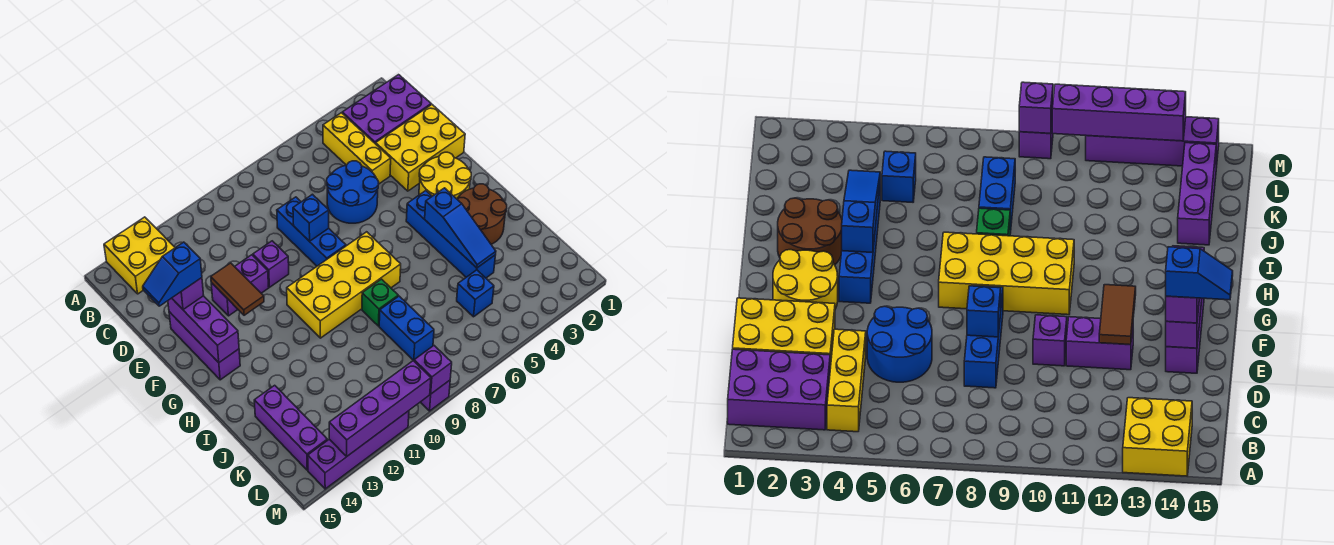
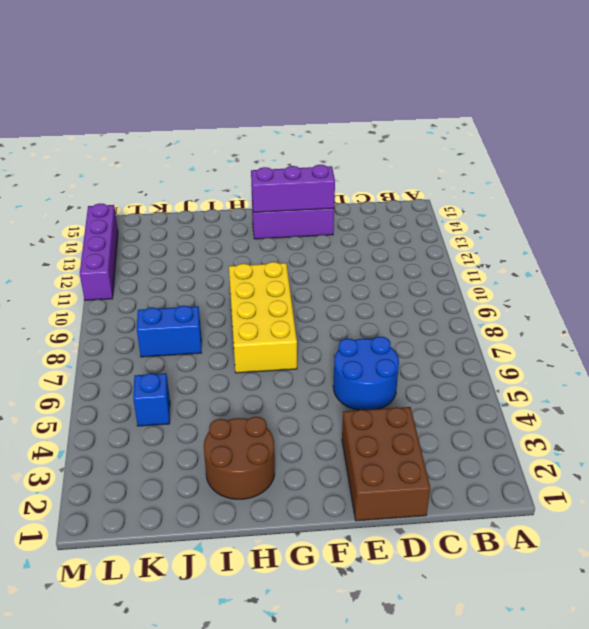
brown brick D1:E3 level 1 -> yellow brick D1:E3 level 1
none -> yellow brick A13:B14 level 1
none -> purple brick B1:C3 level 1
none -> yellow brick B4:D4 level 1

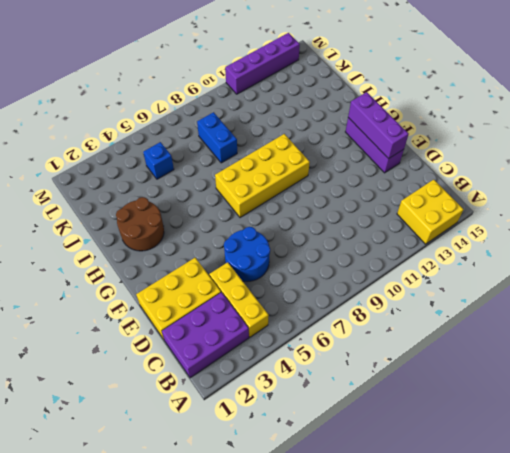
none -> blue brick D8:F8 level 1
none -> purple brick E10 level 1
none -> purple brick E11:E12 level 1

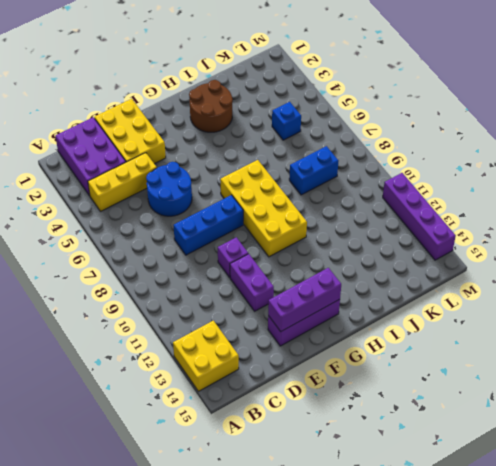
none -> yellow round brick F2:G3 level 1
none -> blue brick G4:J4 level 1
none -> green brick I8 level 1

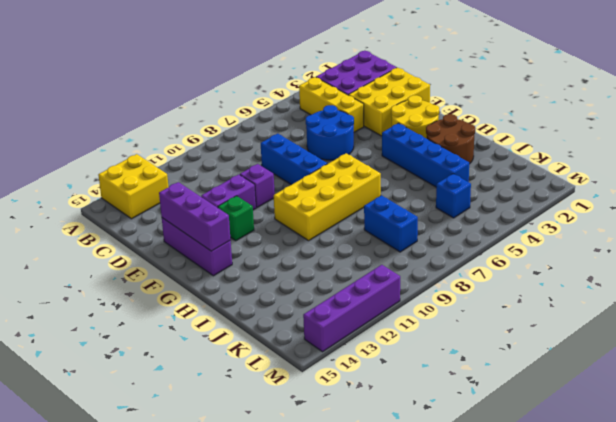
green brick F12 level 1 -> green brick I8 level 1
none -> purple brick J14:L14 level 1
none -> purple brick M9 level 1
none -> blue brick E8 level 2

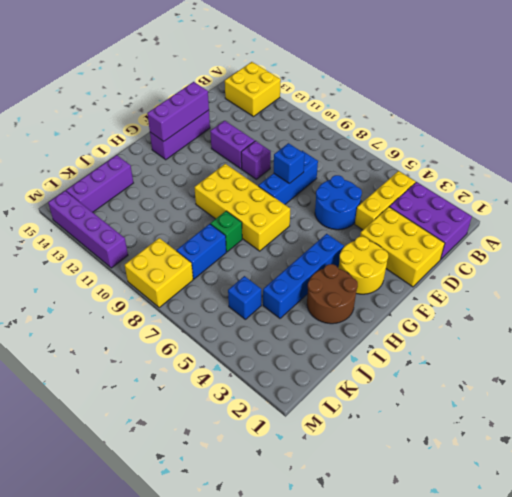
yellow brick L8:M9 level 1 -> purple brick M9 level 1
none -> brown tile E12:F12 level 2
none -> blue slope H4:J4 level 2 top H
none -> purple brick M9 level 2

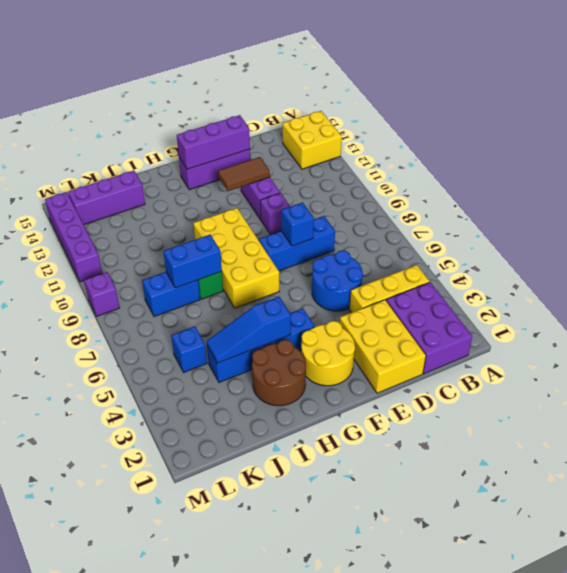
blue brick I8:J8 level 2 -> none
none -> purple brick M9 level 2
none -> purple brick M10:M13 level 2
none -> purple brick E14 level 3

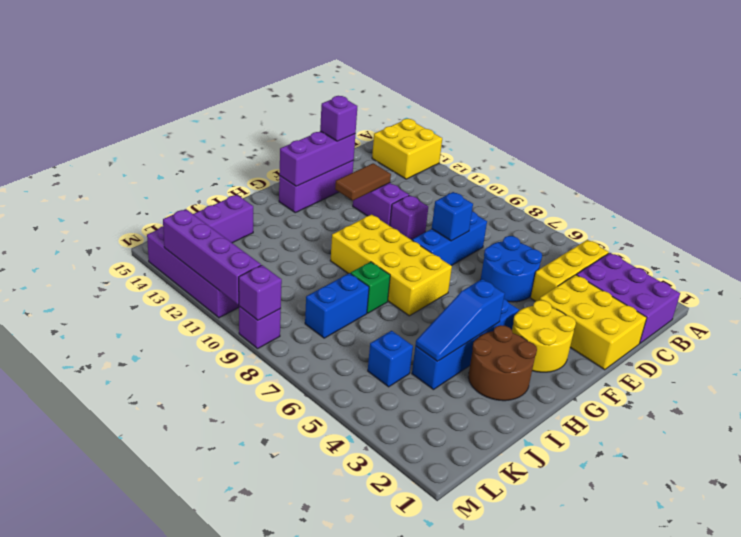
none -> blue slope E14:E15 level 4 top 14

